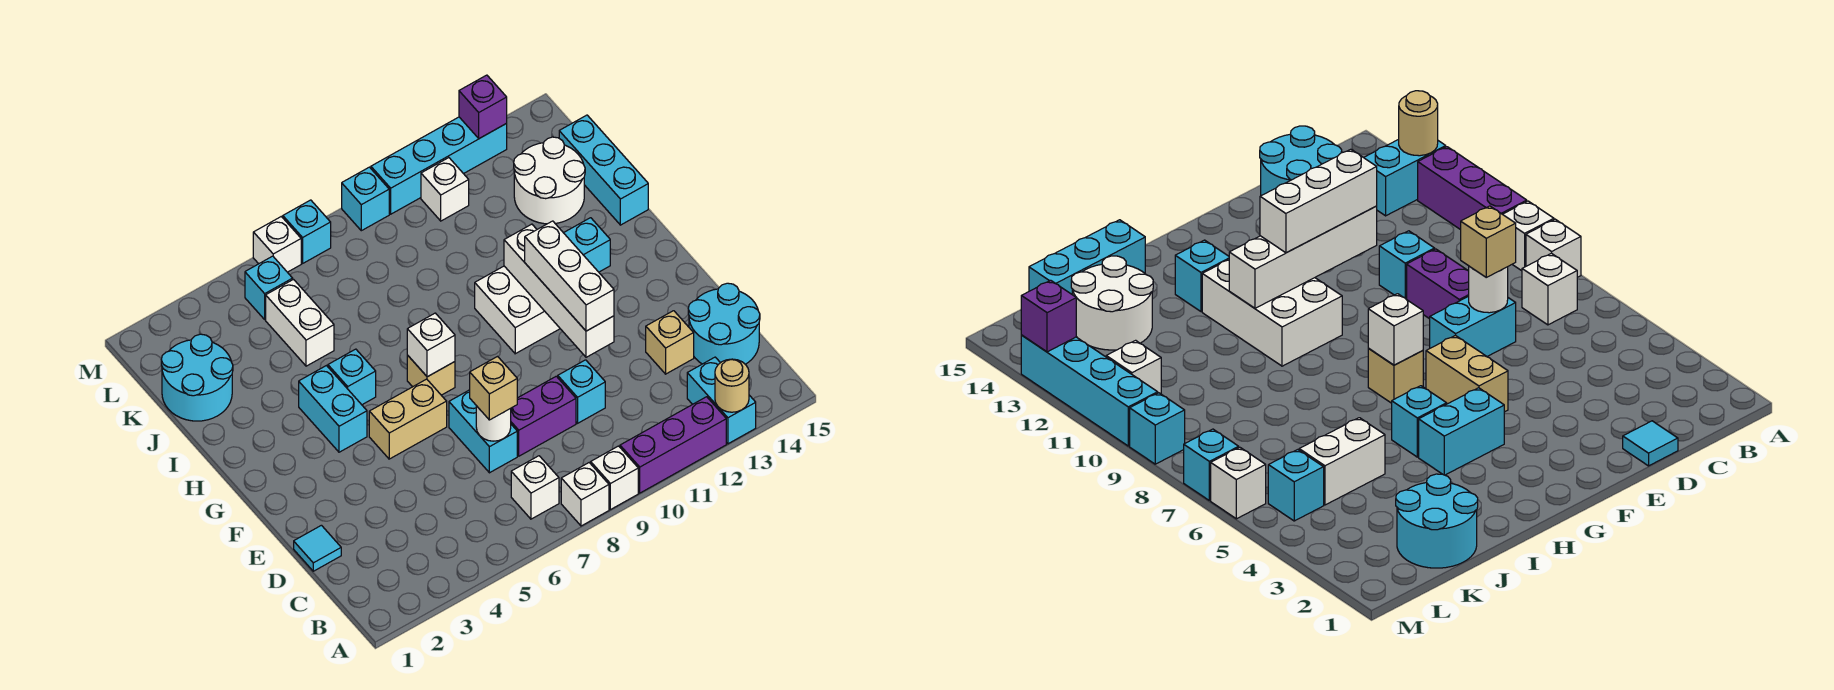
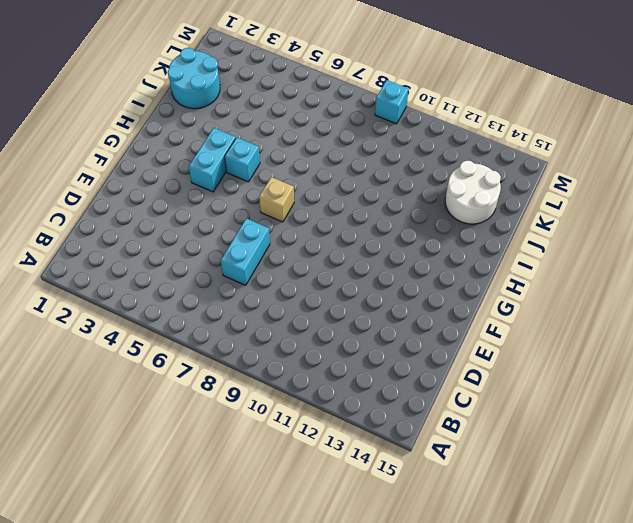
none -> white brick A8 level 1
none -> white brick A9 level 1
none -> purple brick A10:A12 level 1
none -> cyan brick A13:B13 level 1

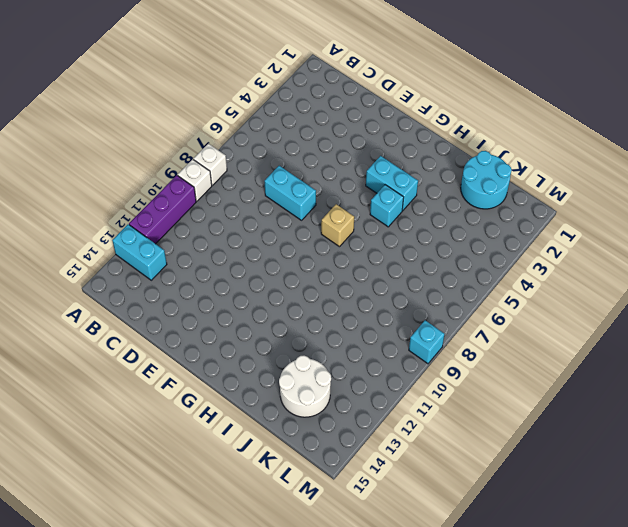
none -> white brick B7 level 1
none -> cyan round brick C14:D15 level 1
none -> cyan tile D1 level 1
none -> purple brick D8:D9 level 1

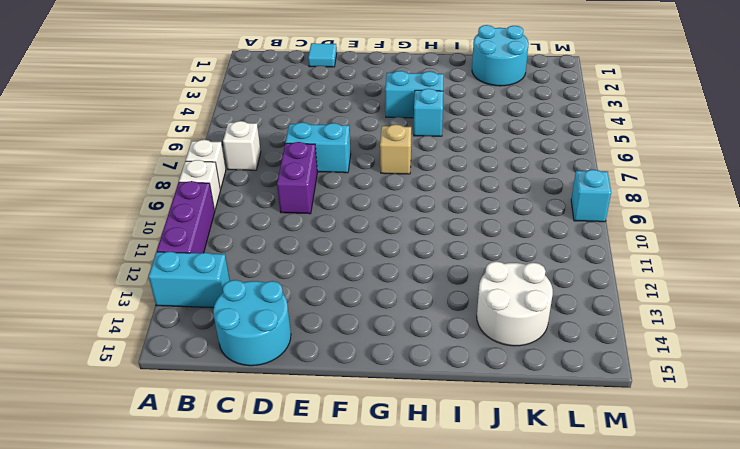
none -> cyan brick D10 level 1
none -> tan brick D13 level 1
none -> tan brick F5:F6 level 1
none -> white brick G10:H12 level 1

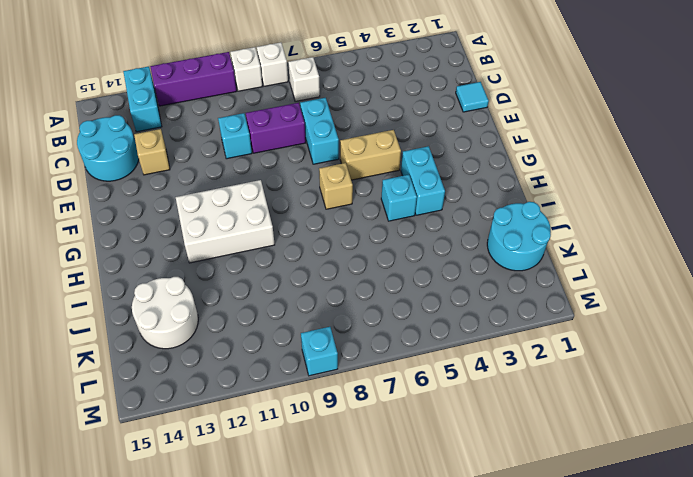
none -> cyan brick H13 level 1
none -> cyan brick I15:K15 level 1
none -> white brick J5:K5 level 1
none -> cyan brick L5 level 1

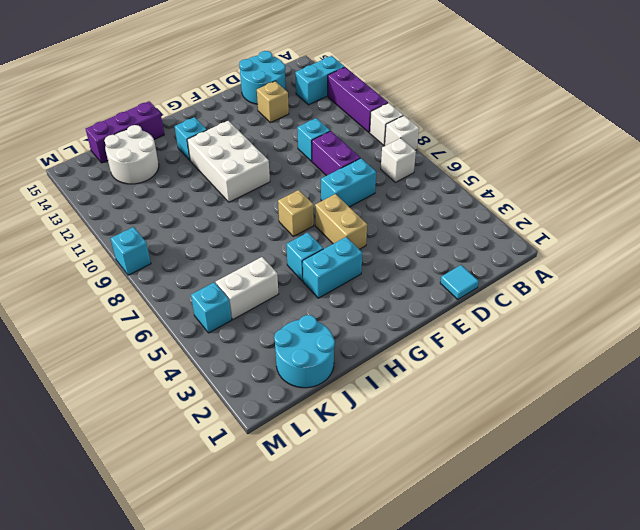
purple brick I15:K15 level 1 -> cyan brick I15:K15 level 1
none -> white brick L11 level 1
none -> white brick M6 level 1
none -> cyan brick M7 level 1
none -> cyan brick M10:M13 level 1

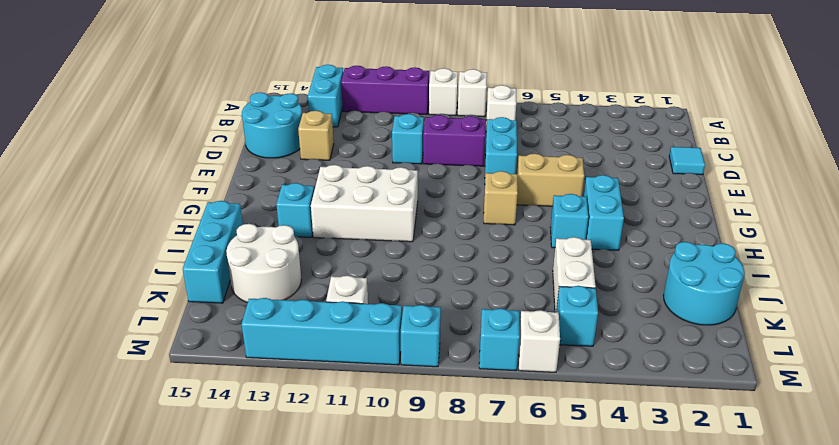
none -> tan round brick A13 level 2
none -> white round brick D7 level 2
none -> white brick E11:H11 level 2
none -> white brick G7 level 2

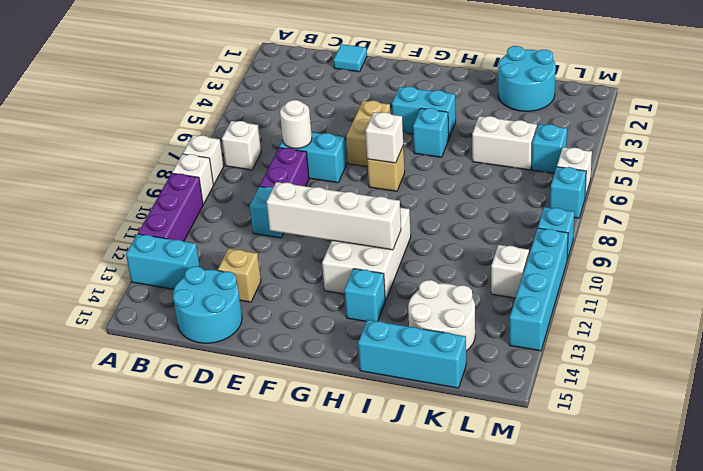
none -> tan round brick A13 level 2
none -> purple brick M13 level 2
none -> tan brick D7 level 3
none -> white brick E11:G11 level 3

